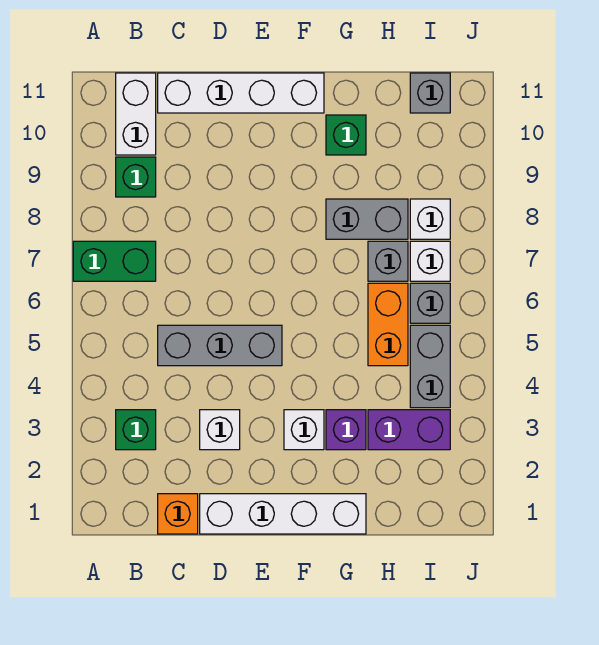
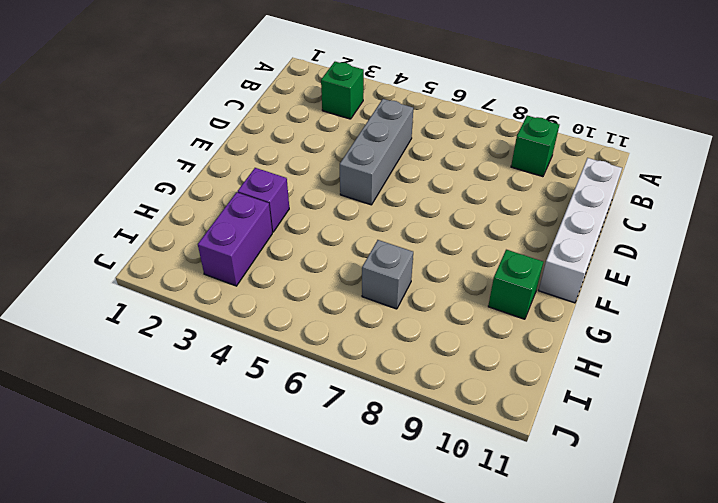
none -> green brick A7:B7 level 1
none -> white brick B10:B11 level 1
none -> orange brick C1 level 1

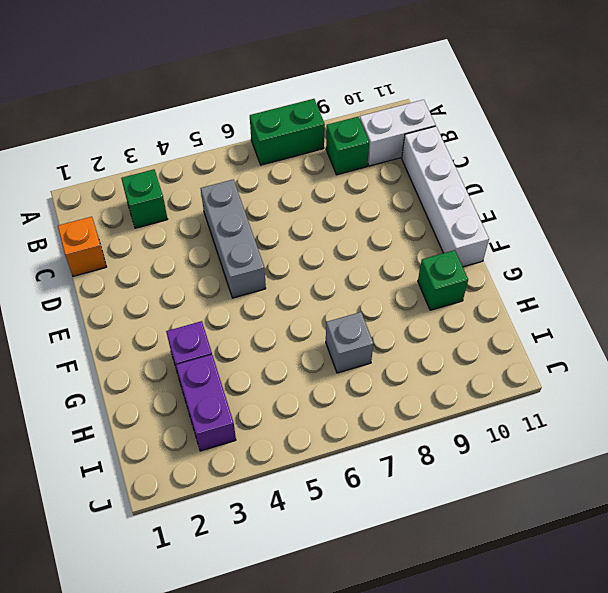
green brick A7:A8 level 1 -> green brick A7:B7 level 1
none -> white brick D1:G1 level 1
none -> white brick D3 level 1
none -> white brick F3 level 1

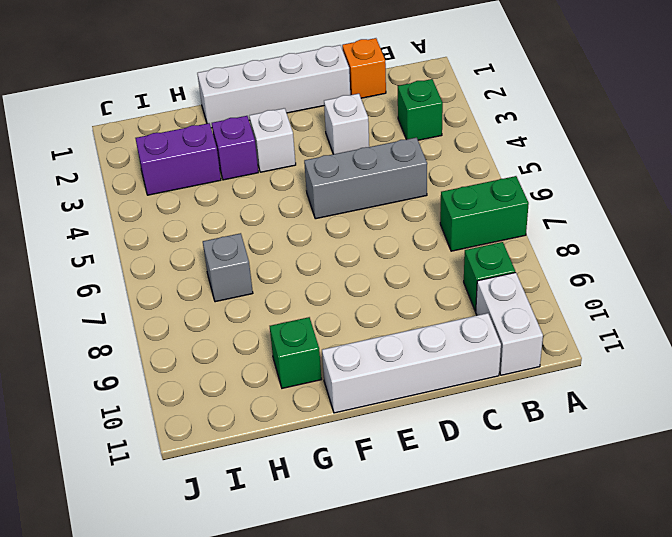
none -> grey brick G8:H8 level 1
none -> orange brick H5:H6 level 1
none -> grey brick I4:I5 level 1

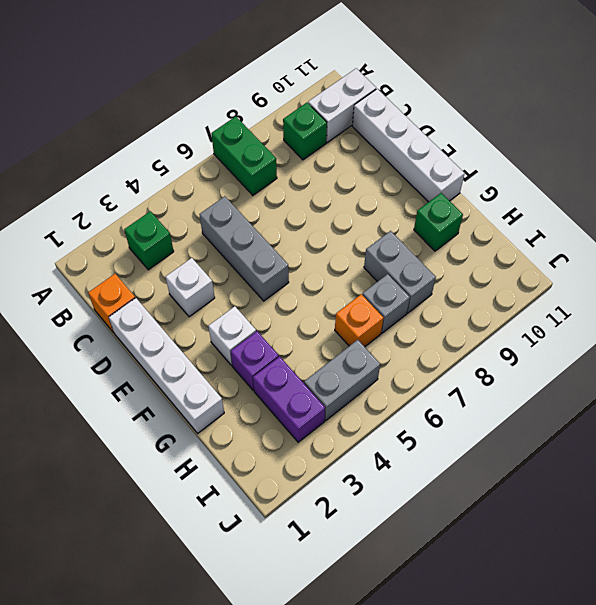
orange brick H6 level 1 -> orange brick H5:H6 level 1
none -> grey brick I6 level 1
none -> white brick I7 level 1
none -> white brick I8 level 1

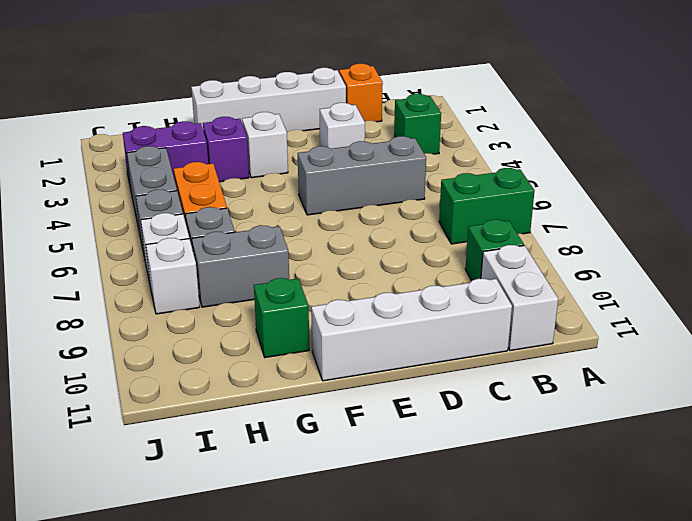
none -> grey brick I11 level 1

